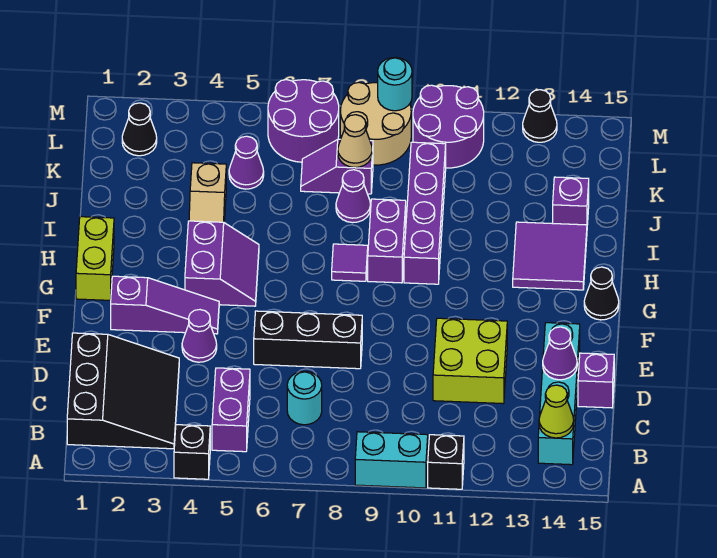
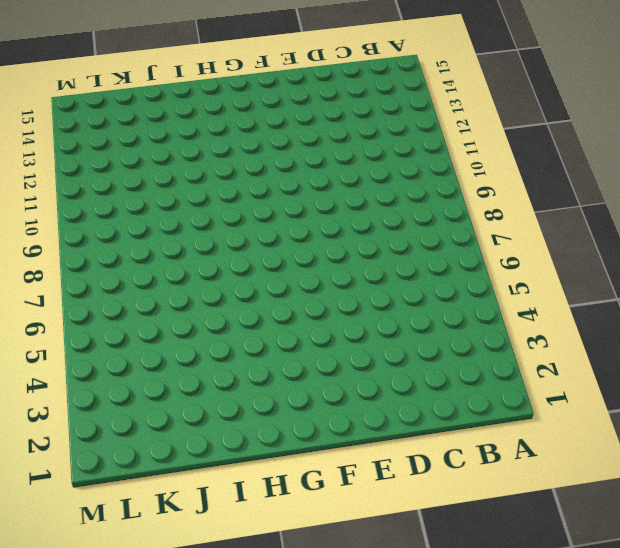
none -> black brick A4 level 1
none -> cyan brick A9:A10 level 1
none -> black brick A11 level 1
none -> black slope B1:D3 level 1 top 1

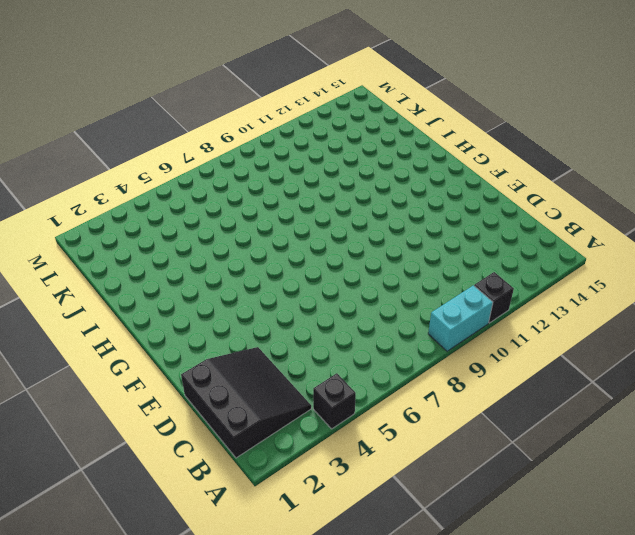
none -> purple brick B5:C5 level 1
none -> cyan brick B14:E14 level 1
none -> cyan round brick C7 level 1
none -> lime brick D11:E12 level 1

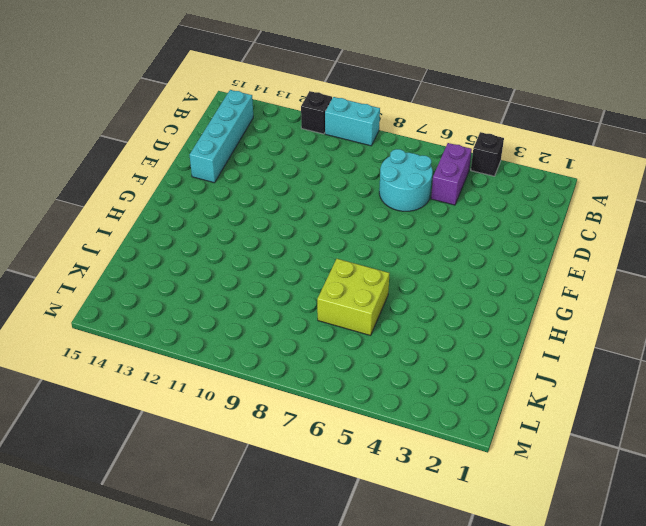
cyan round brick C6:D7 level 1 -> cyan round brick C7 level 1
lime brick I6:J7 level 1 -> lime brick D11:E12 level 1
none -> black slope B1:D3 level 1 top 1
none -> purple brick D15 level 1
none -> purple cone E4 level 1
none -> black brick E6:E8 level 1

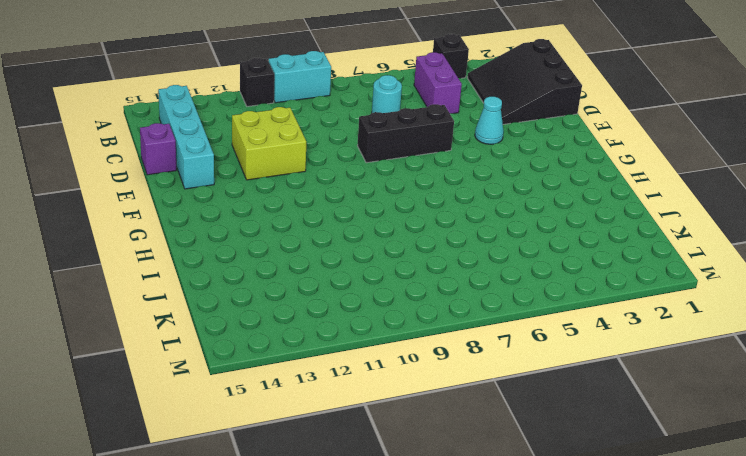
cyan cone E4 level 1 -> purple cone E4 level 1
none -> purple slope F2:F4 level 1 top 2
none -> lime brick G1:H1 level 1
none -> purple slope G4:H5 level 1 top 4
none -> black cone G15 level 1

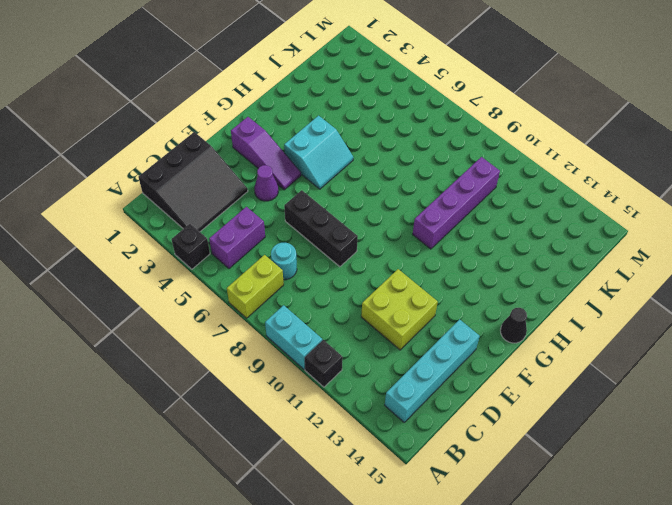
lime brick A7:B7 level 1 -> lime brick G1:H1 level 1
cyan slope G4:H5 level 1 top 4 -> purple slope G4:H5 level 1 top 4
none -> purple brick D15 level 1
none -> purple tile H8 level 1
none -> purple brick H9:I9 level 1
none -> purple tile H13:I14 level 1

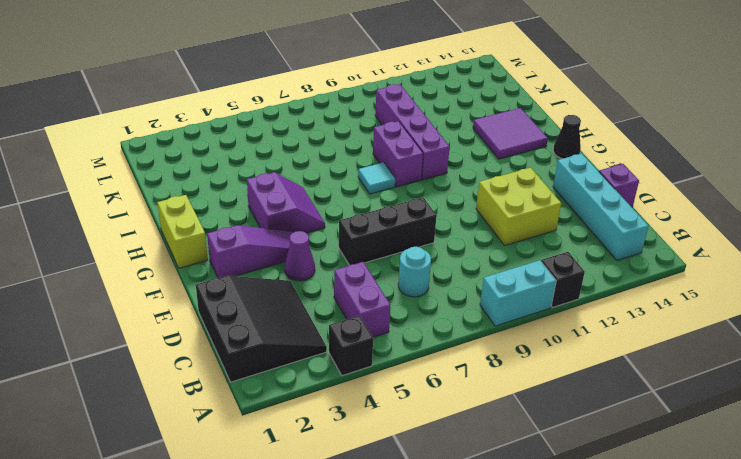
cyan tile H8 level 1 -> purple tile H8 level 1
none -> tan slope I4:J4 level 1 top J
none -> purple cone J8 level 1
none -> purple brick J14 level 1
none -> purple cone K5 level 1

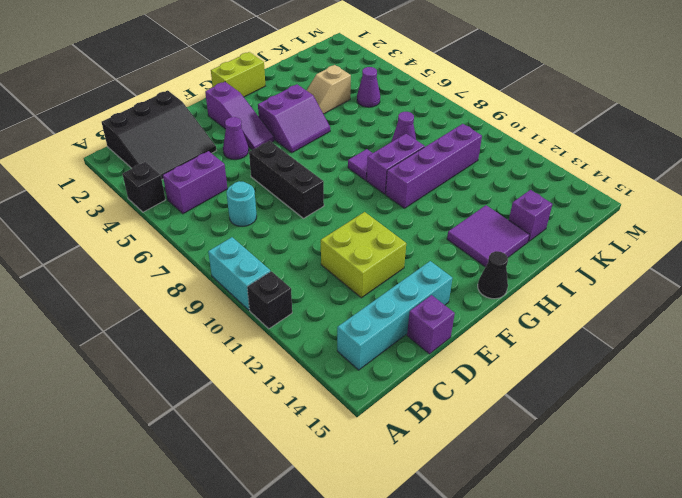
none -> purple slope K7:K8 level 1 top 8
none -> black cone L2 level 1
none -> purple round brick L6:M7 level 1
none -> tan round brick L8:M9 level 1

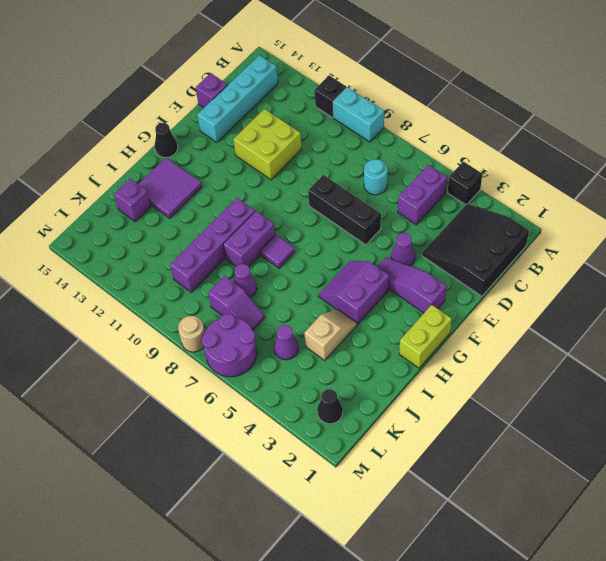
tan round brick M8 level 1 -> tan round brick L8:M9 level 1
none -> purple round brick L10:M11 level 1
none -> black cone M13 level 1
none -> lime cone B14 level 2
none -> purple cone D14 level 2

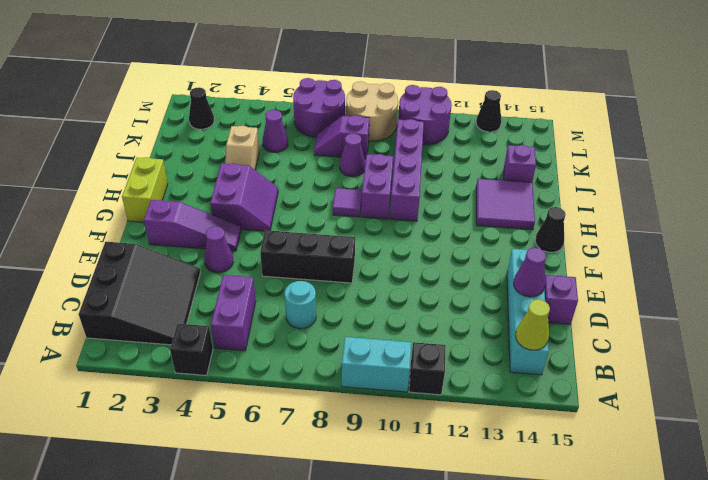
none -> lime brick D11:E12 level 1
none -> tan cone K8 level 2
none -> cyan round brick M9 level 2

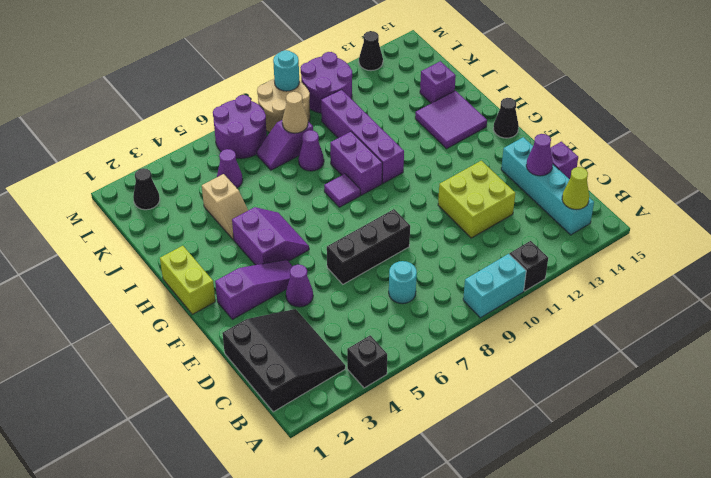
none -> purple brick B5:C5 level 1

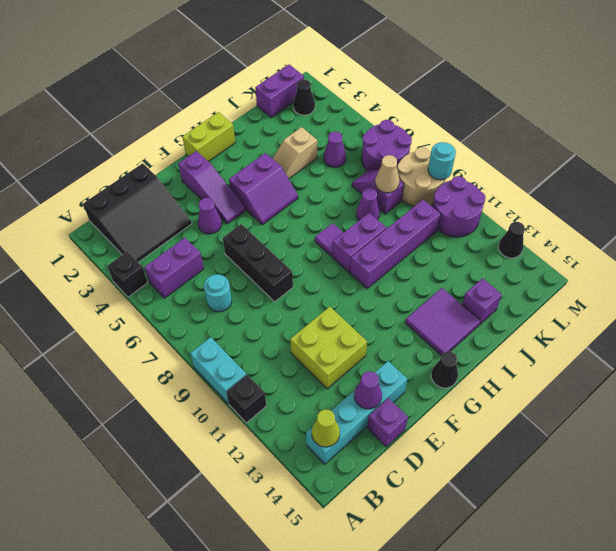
purple brick K1:L1 level 1 -> none

